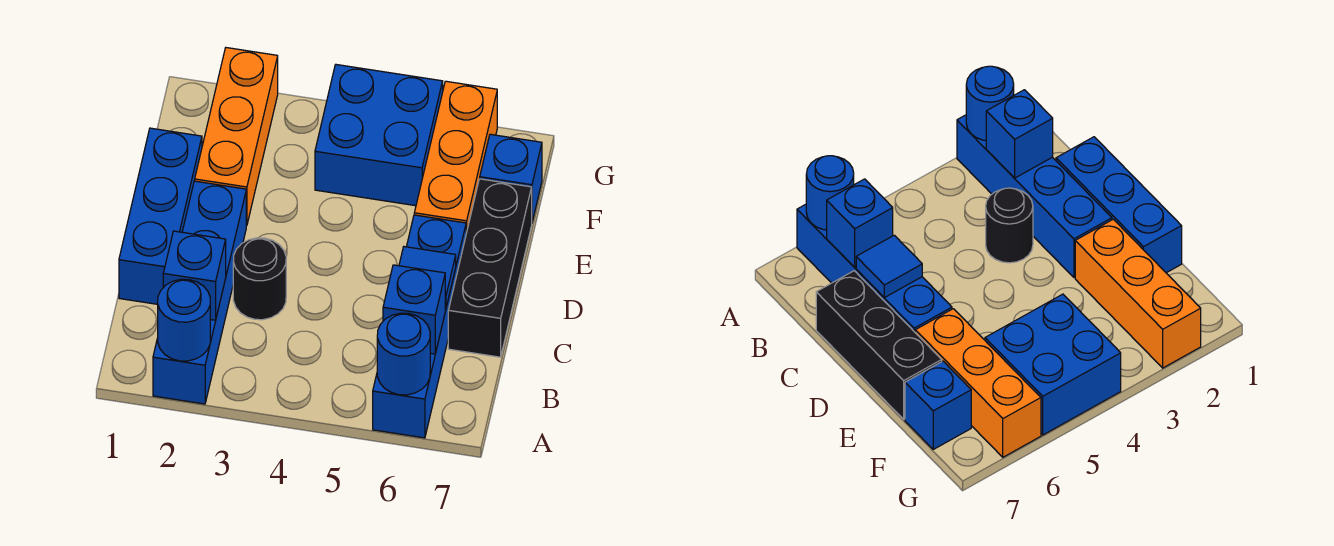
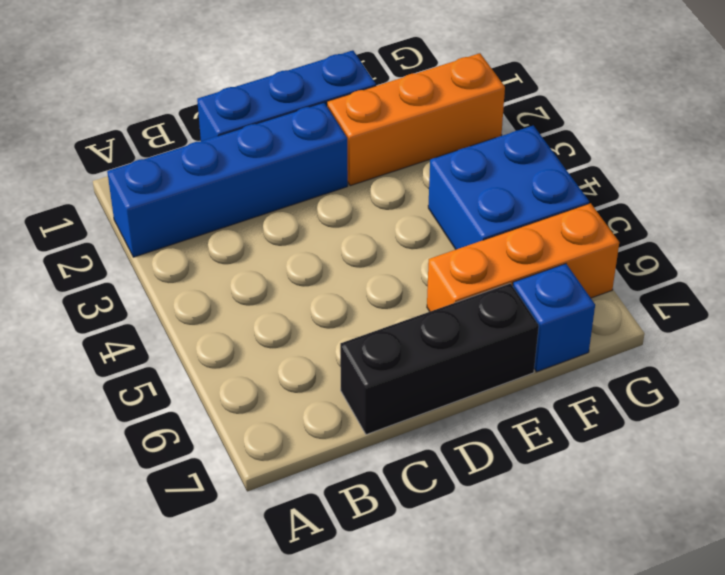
none -> blue brick A6:D6 level 1
none -> black round brick C3 level 1
none -> blue round brick A2 level 2

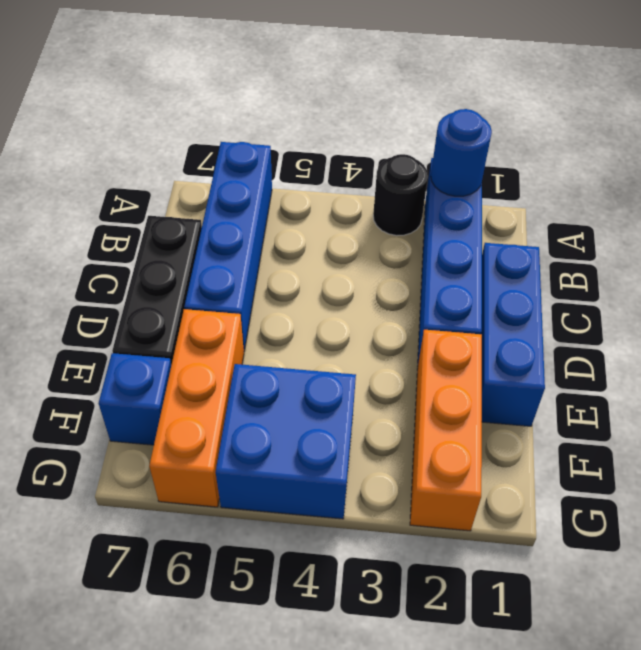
black round brick A3 level 1 -> black round brick C3 level 1
none -> blue round brick A6 level 2
none -> blue brick B2 level 2
none -> blue brick B6 level 2

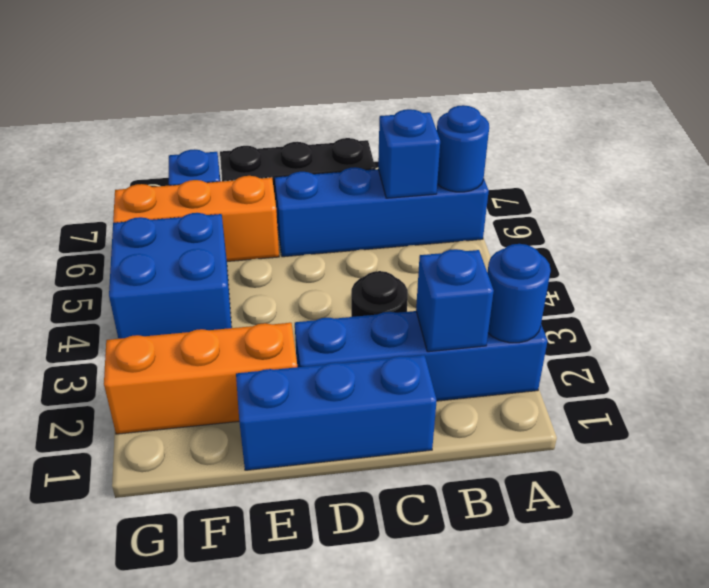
none -> blue tile C6 level 2

